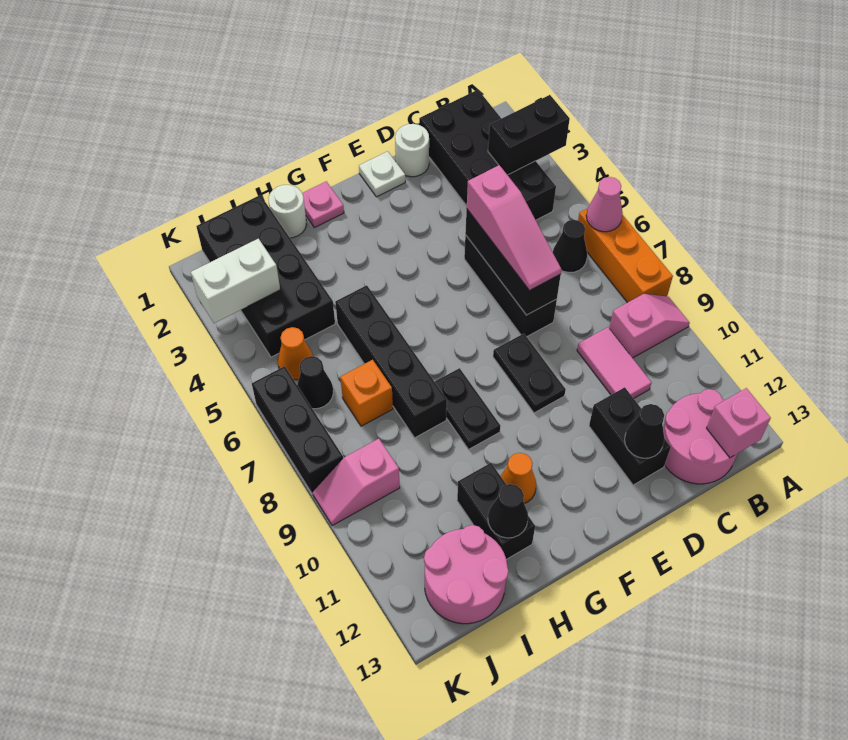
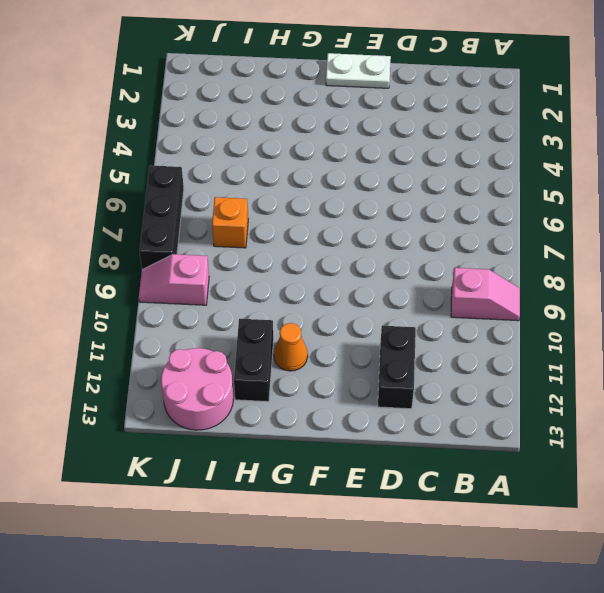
white plate E1:F1 level 1 -> white plate E1 level 1
none -> orange brick A6:A8 level 1
none -> black brick B1:C4 level 1
none -> black cone B6 level 1
none -> pink round brick B12:C13 level 1

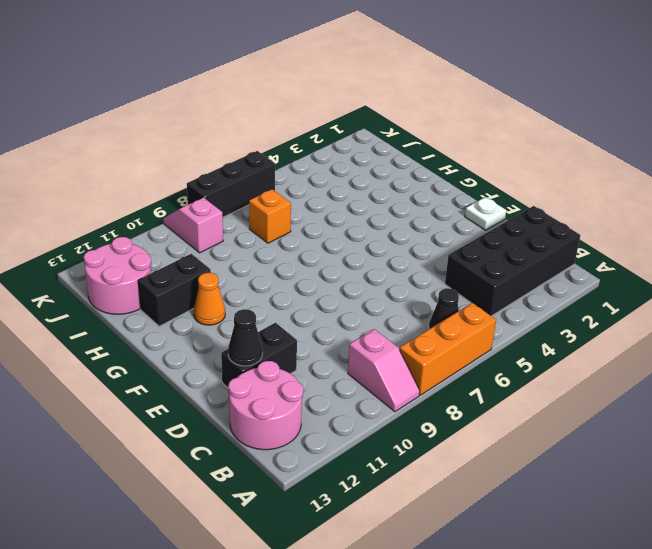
none -> pink tile C9:C10 level 1
none -> white round brick D1 level 1
none -> black brick D5:D7 level 1
none -> black plate E8:E9 level 1

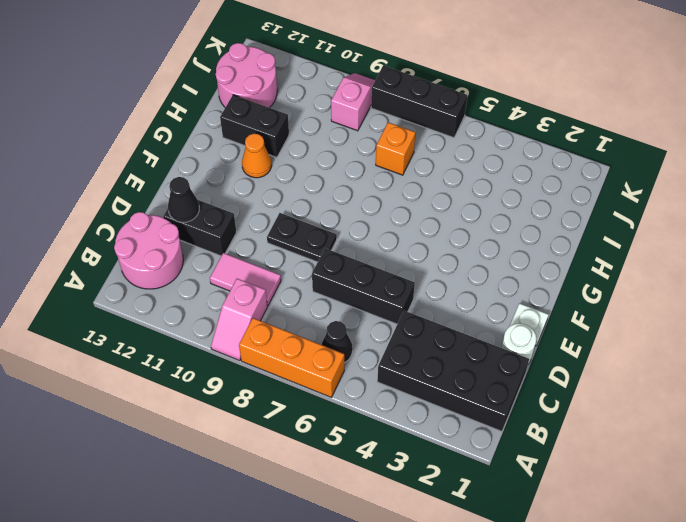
none -> pink plate G1 level 1
none -> black plate G8:G9 level 1
none -> white round brick H1 level 1
none -> black brick H5:H8 level 1

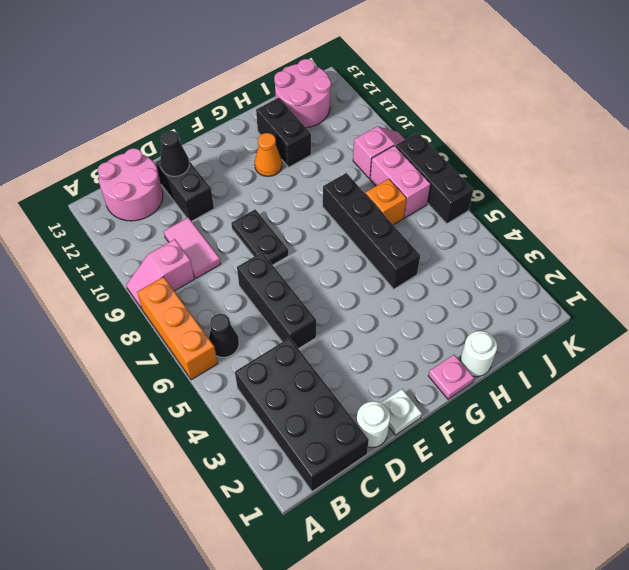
pink brick J7:J8 level 1 -> none
none -> black plate G8:G9 level 1
none -> black brick I1:J4 level 1
none -> orange cone J5 level 1
none -> black cone J6 level 1

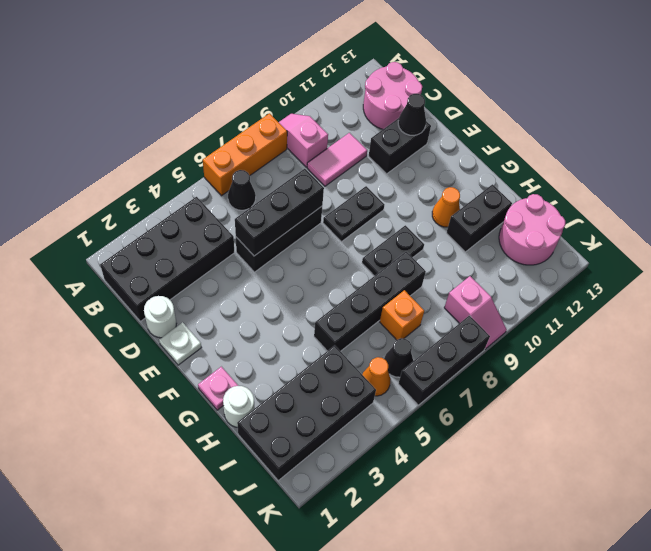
none -> black brick A3:B3 level 2
none -> pink cone A6 level 2
none -> pink brick B13 level 2
none -> black cone H12 level 2

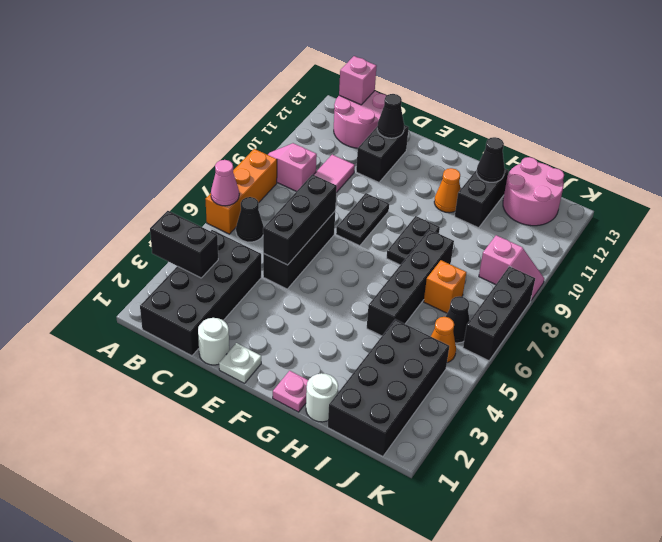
none -> white brick J3:K3 level 2
none -> pink slope D5:D7 level 3 top 5

